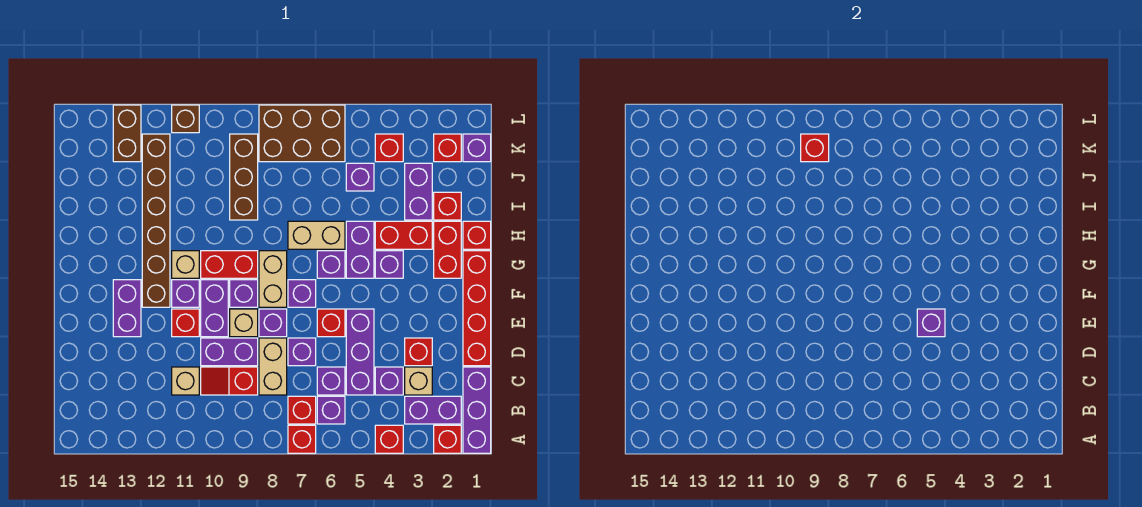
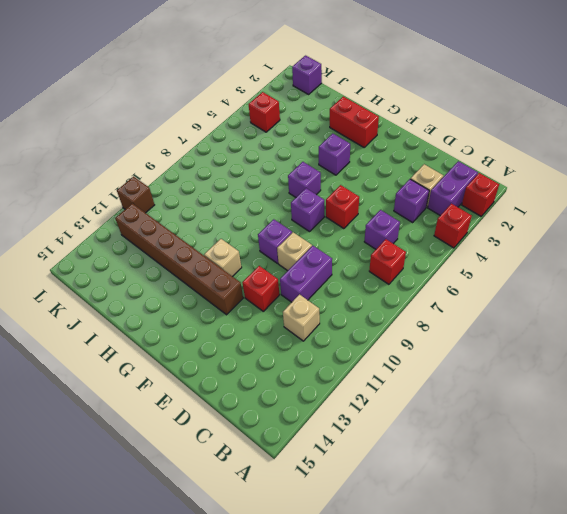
none -> purple brick A1:C1 level 1
none -> red brick A7 level 1
none -> purple brick B6 level 1
none -> purple brick C5:E5 level 1

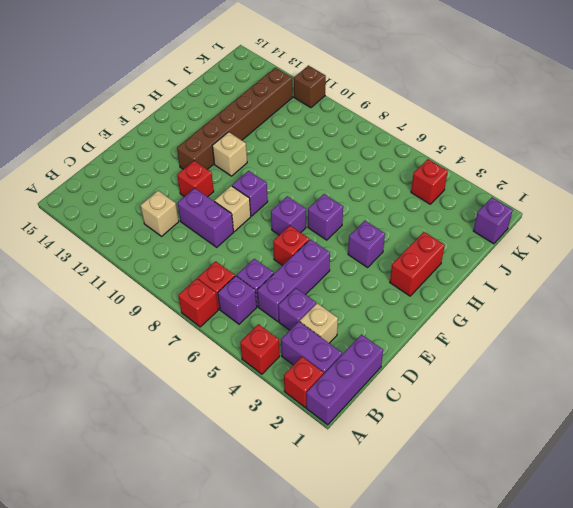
none -> tan brick C8:D8 level 1
none -> red slope C9:C10 level 1 top 9
none -> red brick D1:G1 level 1
none -> red brick D3 level 1

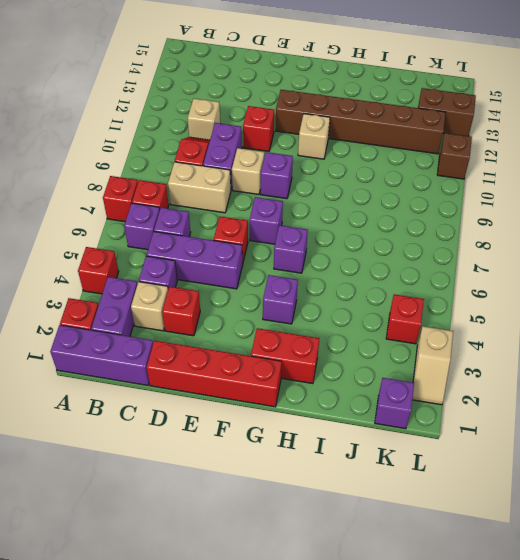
tan slope L2:L3 level 1 top 3 -> none
none -> purple brick D7 level 1
none -> purple brick E8 level 1
none -> purple brick E10:F10 level 1
none -> purple brick E13:F13 level 1

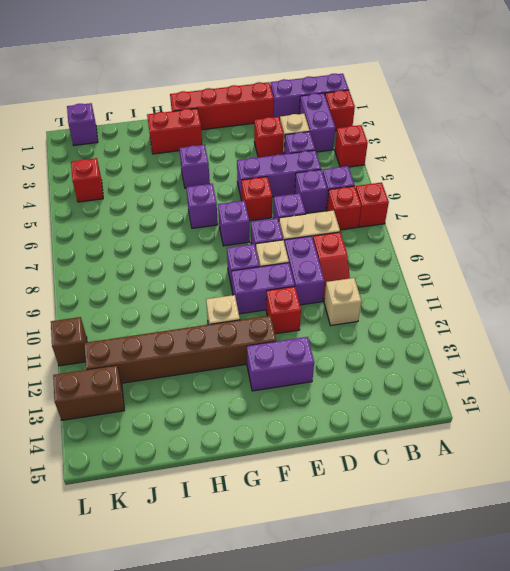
none -> tan brick F8:G8 level 1
none -> purple brick F11 level 1
none -> purple brick G5:H5 level 1
none -> red brick G9:G10 level 1

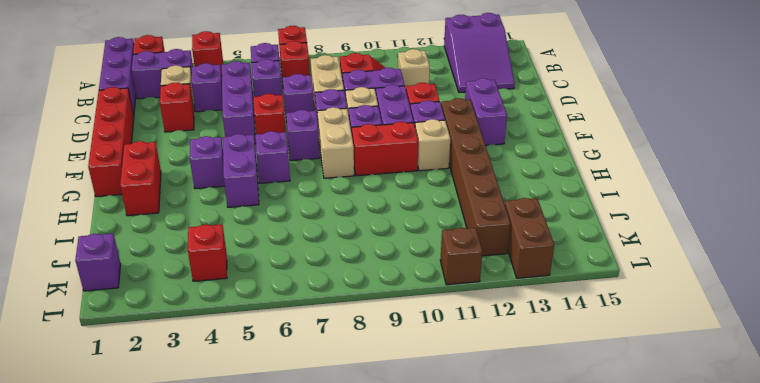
purple slope A13:C14 level 1 top A -> none
none -> red brick H1 level 1
none -> red brick H3:H4 level 1
none -> tan brick H6:H7 level 1
none -> red brick I2 level 1

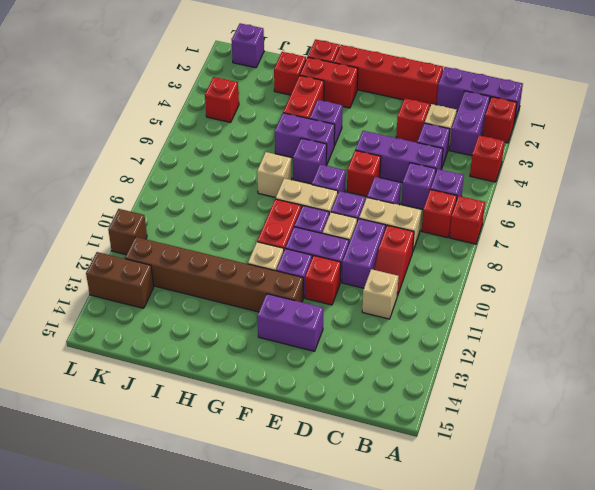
tan brick H7 level 1 -> tan brick H6:H7 level 1
none -> purple brick I3:J3 level 1
none -> brown brick I9:K9 level 1
none -> purple brick J5 level 1
none -> red brick K2 level 1

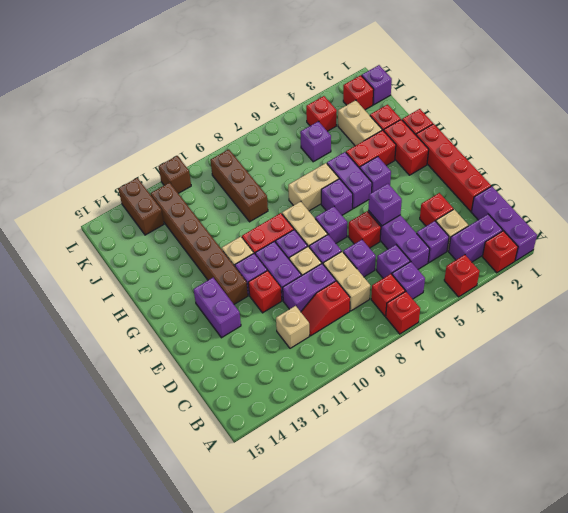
tan brick I3:J3 level 1 -> purple brick I3:J3 level 1
none -> brown brick K6:L8 level 1
none -> red brick K9 level 2

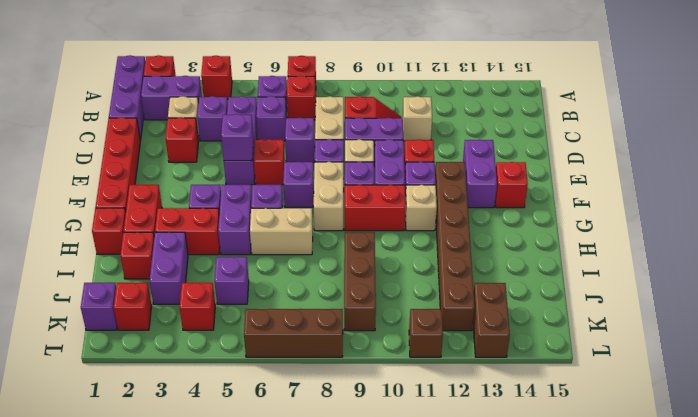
red brick F14 level 1 -> red brick K9 level 2
brown brick L6:L8 level 1 -> brown brick K6:L8 level 1

